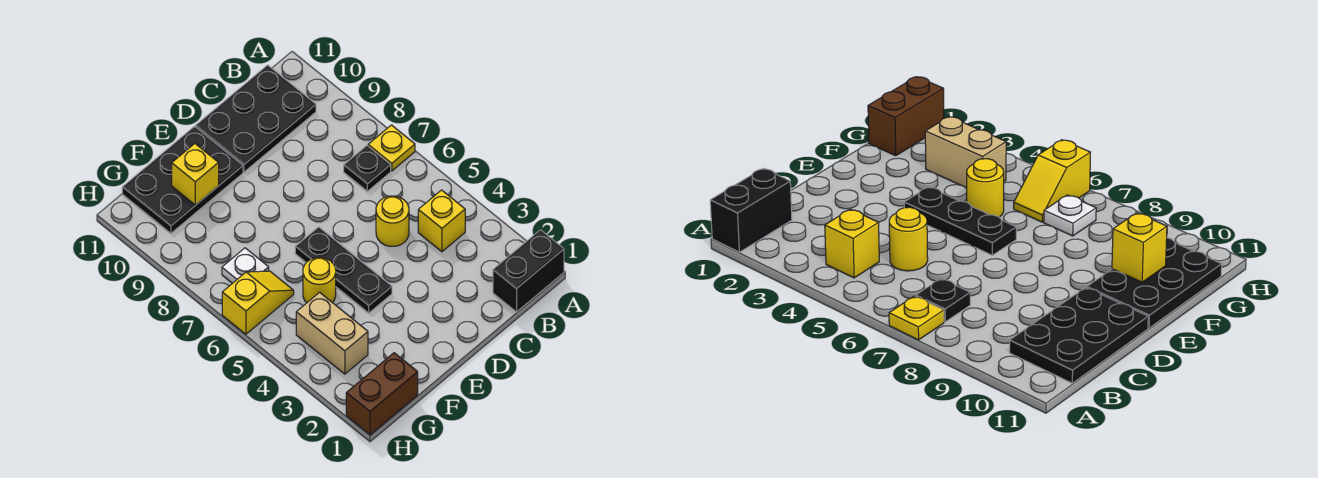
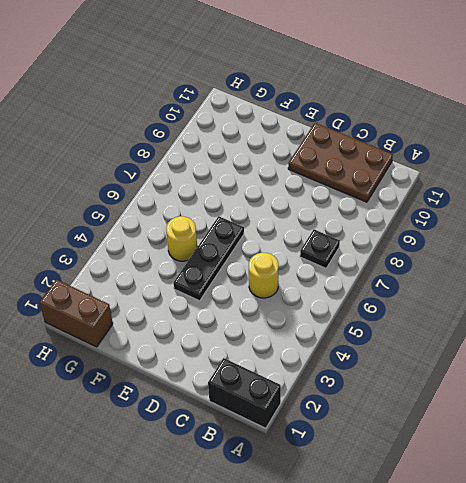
brown plate B10:D11 level 1 -> black plate B10:D11 level 1
none -> yellow plate A7 level 1
none -> yellow brick B4 level 1
none -> black plate E10:G11 level 1

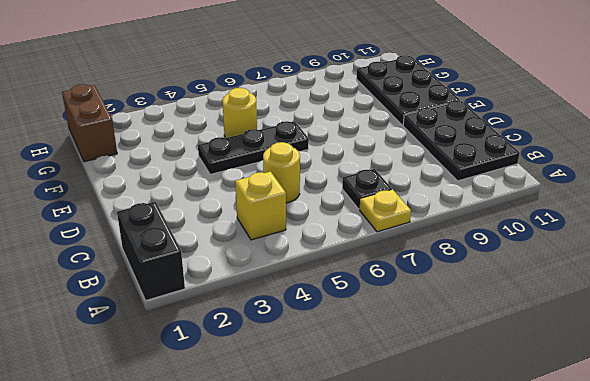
none -> tan brick G3:G4 level 1
none -> yellow slope G6:H6 level 1 top H
none -> white plate G7 level 1

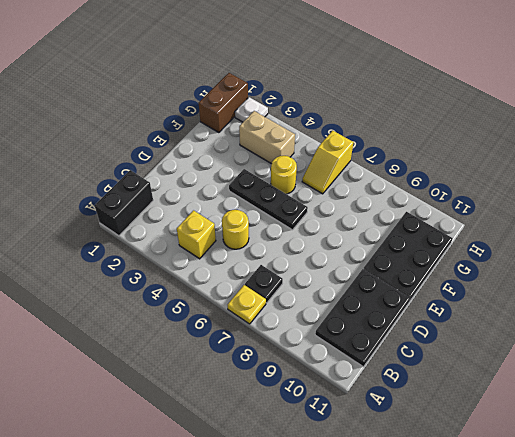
white plate H2 level 1 -> white plate G7 level 1
none -> yellow brick F10 level 2

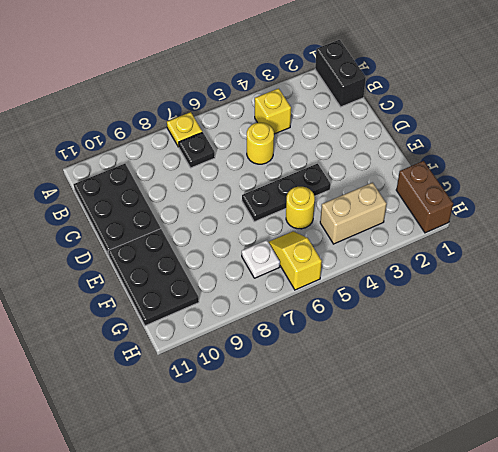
none -> yellow brick F10 level 2

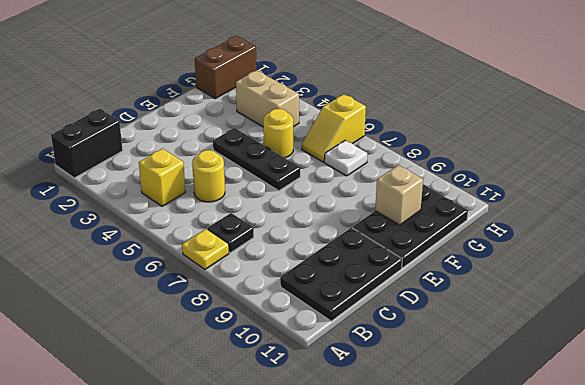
tan brick F10 level 2 -> yellow brick F10 level 2

